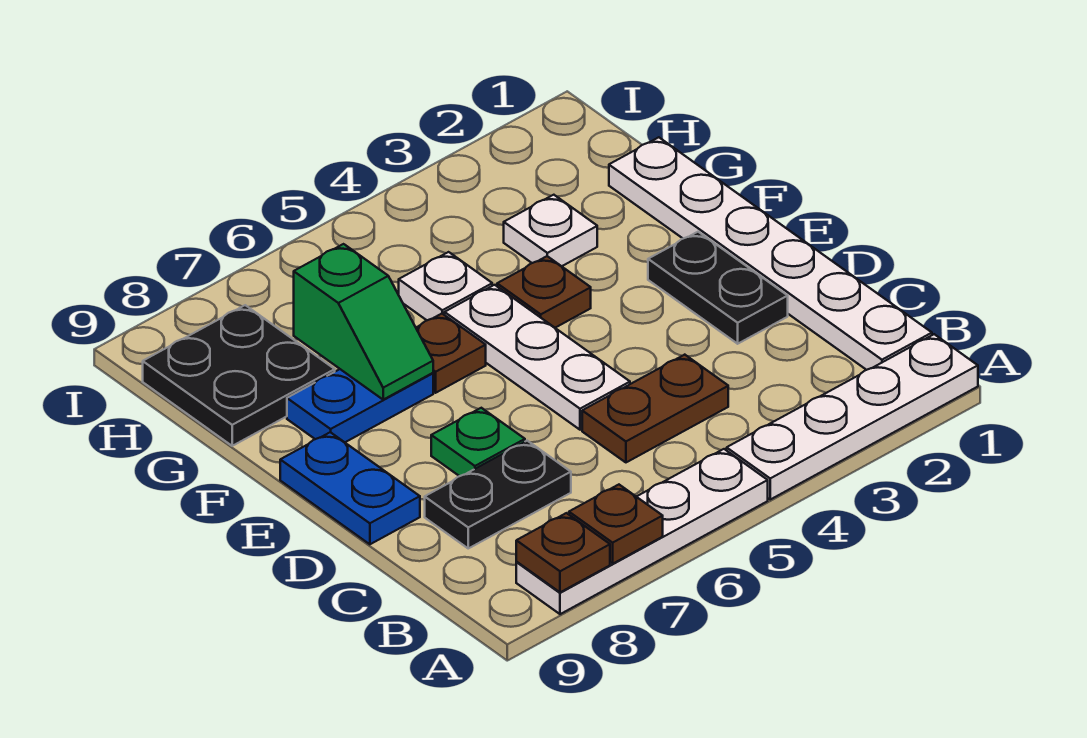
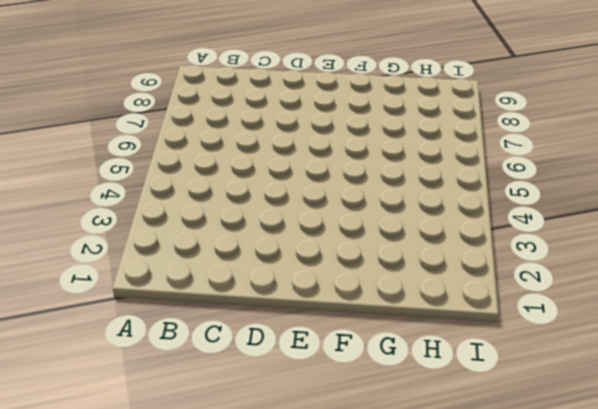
none -> white plate A1:A4 level 1
none -> white plate A5:A8 level 1
none -> white plate B1:G1 level 1

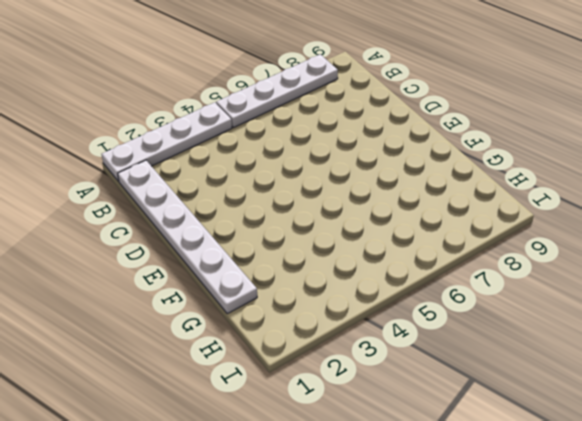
none -> brown plate C4:C5 level 1
none -> black plate C7:C8 level 1
none -> black plate D2:E2 level 1

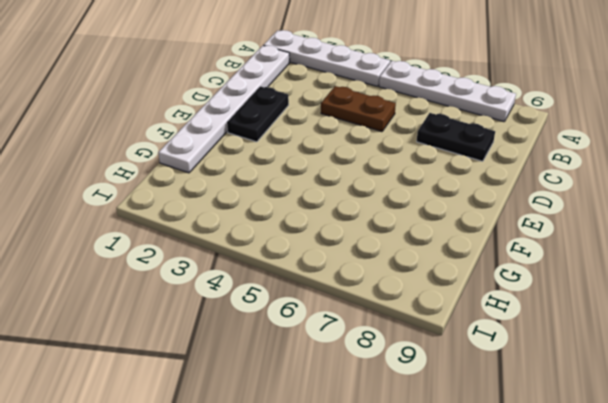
none -> white plate D5:F5 level 1
none -> green plate D7 level 1
none -> blue plate D9:E9 level 1

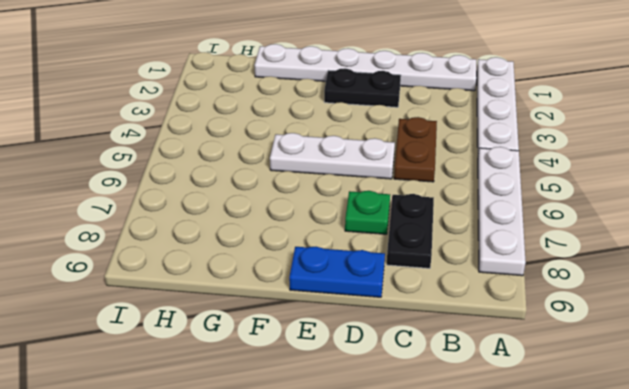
none -> brown plate F4 level 1
none -> brown plate F6 level 1
none -> blue plate F7:F8 level 1

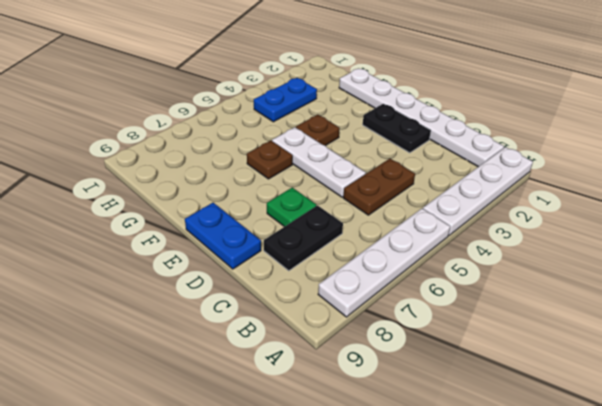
blue plate H3:H4 level 1 -> blue plate F7:F8 level 1
none -> white plate G3 level 1
none -> white plate G5 level 1
none -> black plate G8:H9 level 1

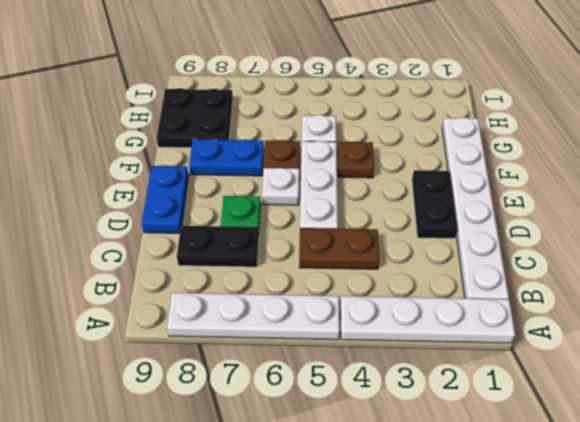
white plate E6 level 1 -> white plate G3 level 1
none -> brown plate A7 level 2
none -> brown plate A8 level 2
none -> green slope F7:G7 level 2 top G

